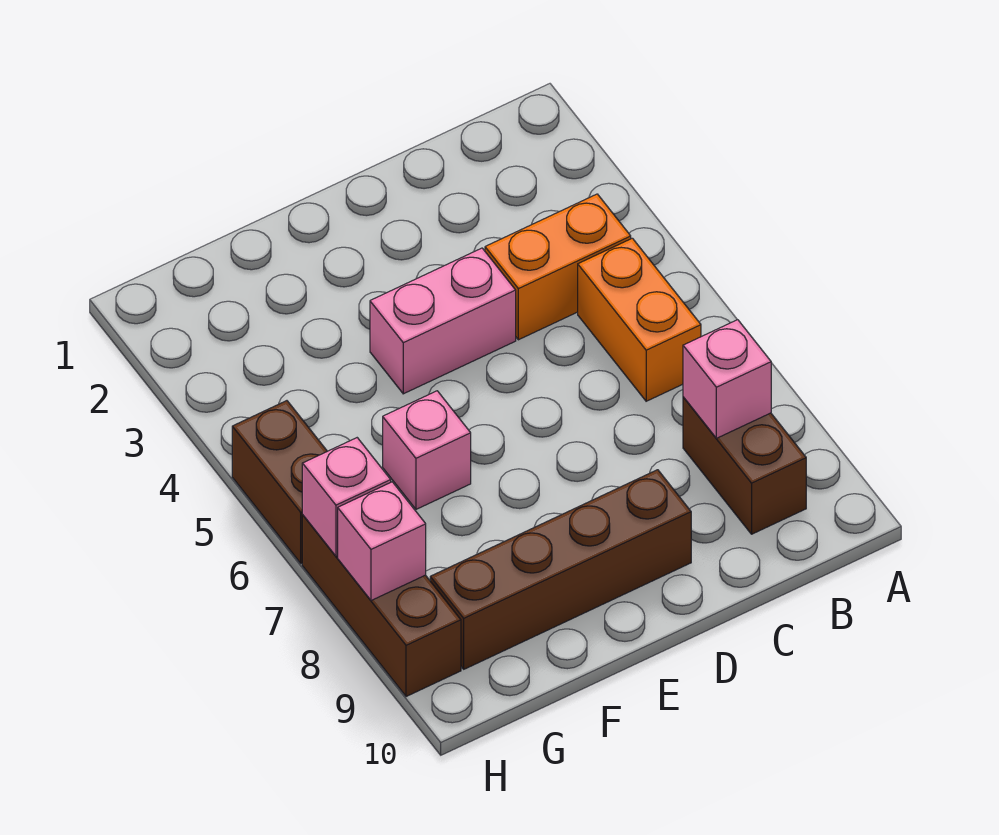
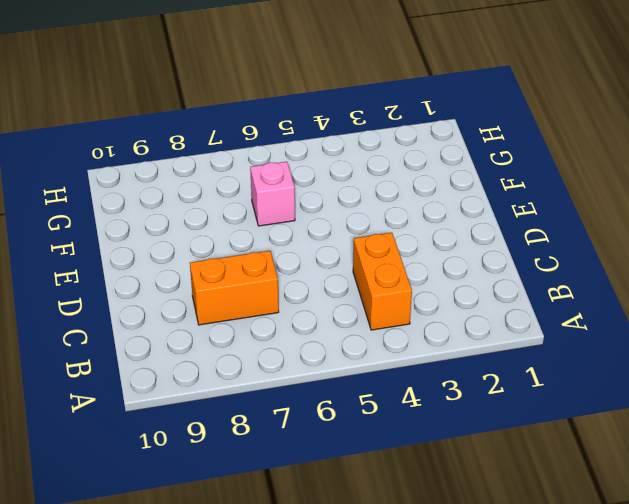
orange brick C7:C8 level 1 -> orange brick B5:B6 level 1
none -> brown brick B8:B9 level 1
none -> pink brick D4:E4 level 1

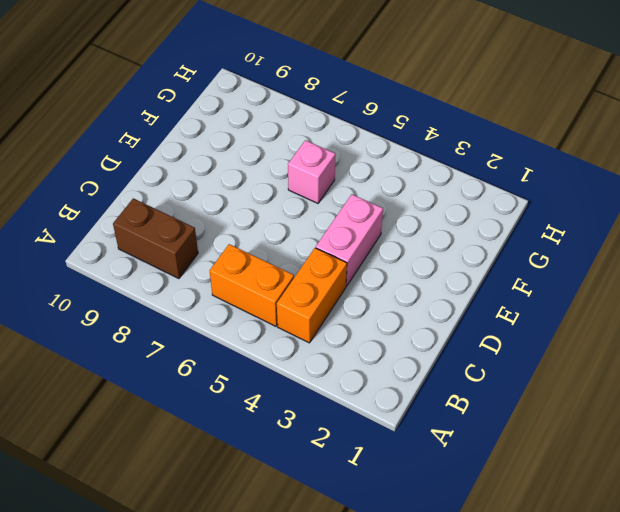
none -> brown brick D9:G9 level 1
none -> brown brick H5:H6 level 1

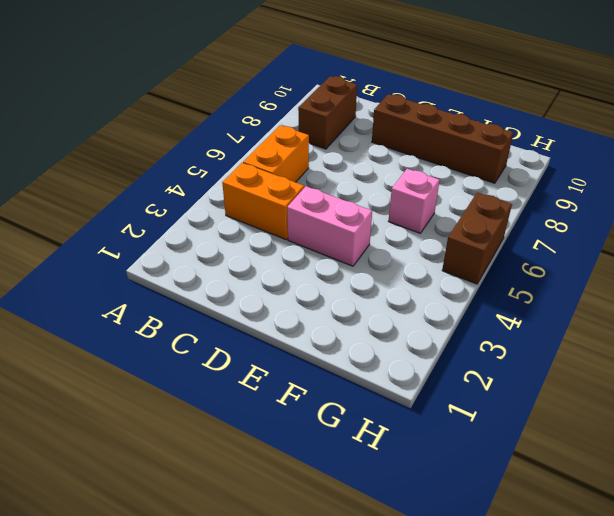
none -> brown brick H7:H9 level 1
none -> pink brick B8 level 2

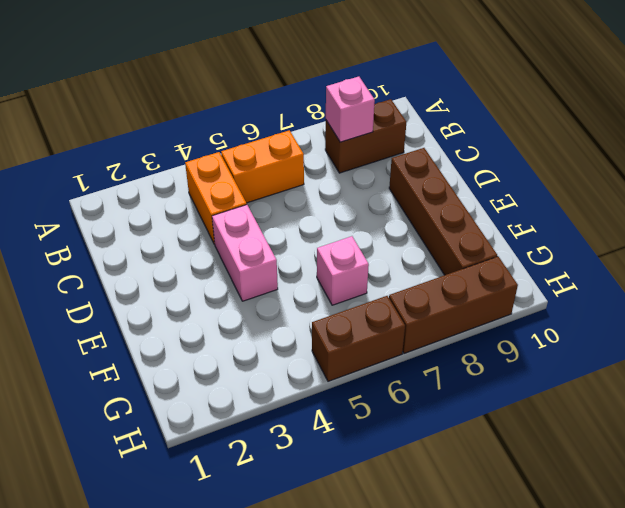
none -> pink brick H7 level 2
none -> pink brick H8 level 2

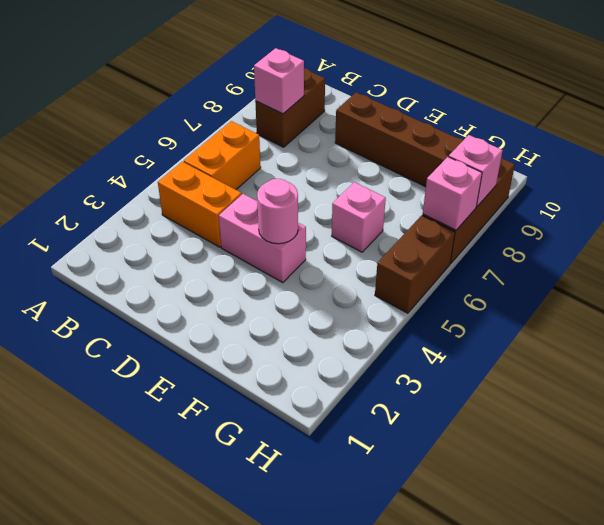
pink round brick E4 level 2 -> none

